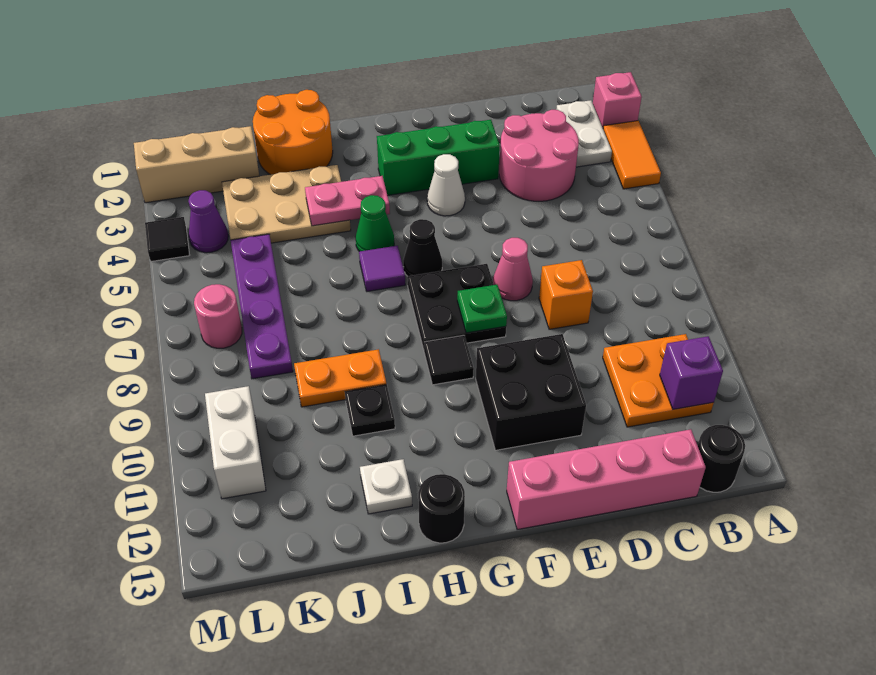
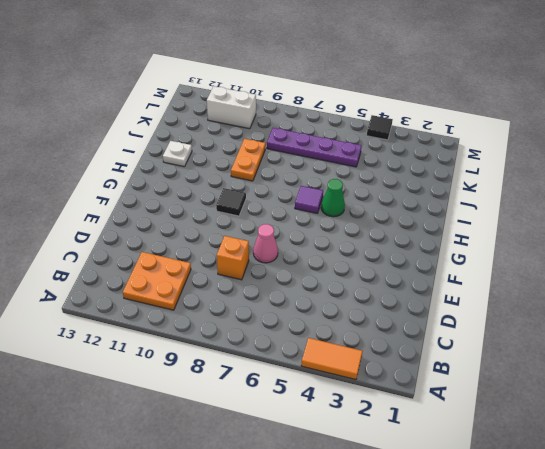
none -> pink brick A2 level 1
none -> white plate B2:B3 level 1
none -> black round brick B13 level 1
none -> pink round brick C3:D4 level 1

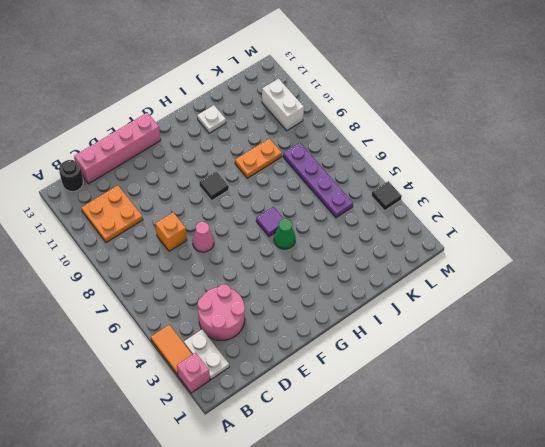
none -> green brick E3:G3 level 1
none -> black brick E10:F11 level 1
none -> white cone F4 level 1
none -> black plate F7:G8 level 1

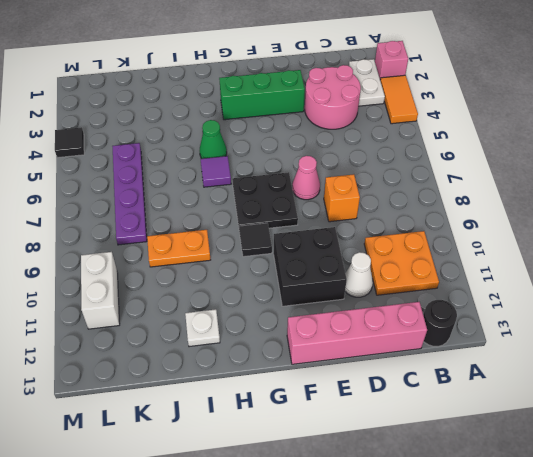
white cone D11 level 1 -> white cone F4 level 1
none -> black cone G6 level 1
none -> black round brick H13 level 1
none -> orange round brick I1:J2 level 1
none -> tan plate I3:K4 level 1

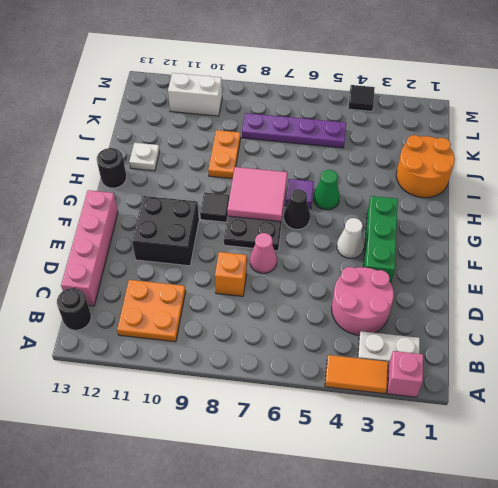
pink tile G7:H8 level 2 -> none
none -> tan plate I3:K4 level 1
none -> black plate I10 level 1
none -> tan brick K2:M2 level 1
none -> purple cone L4 level 1

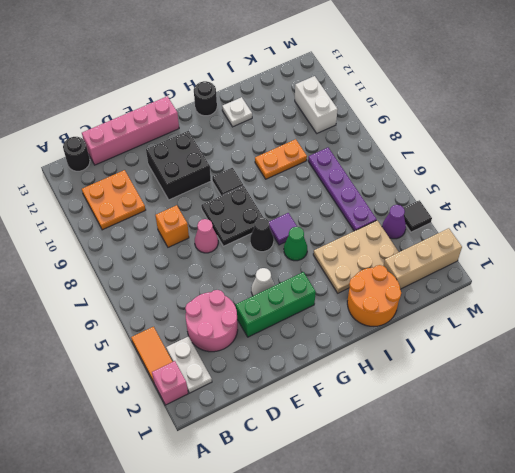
none -> black plate I10 level 1
none -> pink round brick L7 level 1
none -> purple brick B11 level 2
none -> green plate F8 level 2

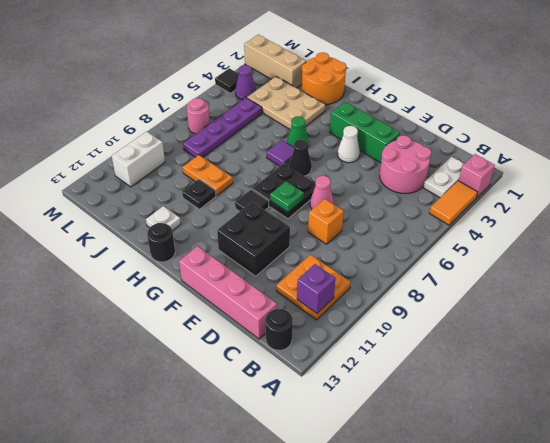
none -> pink plate H4:I4 level 2

